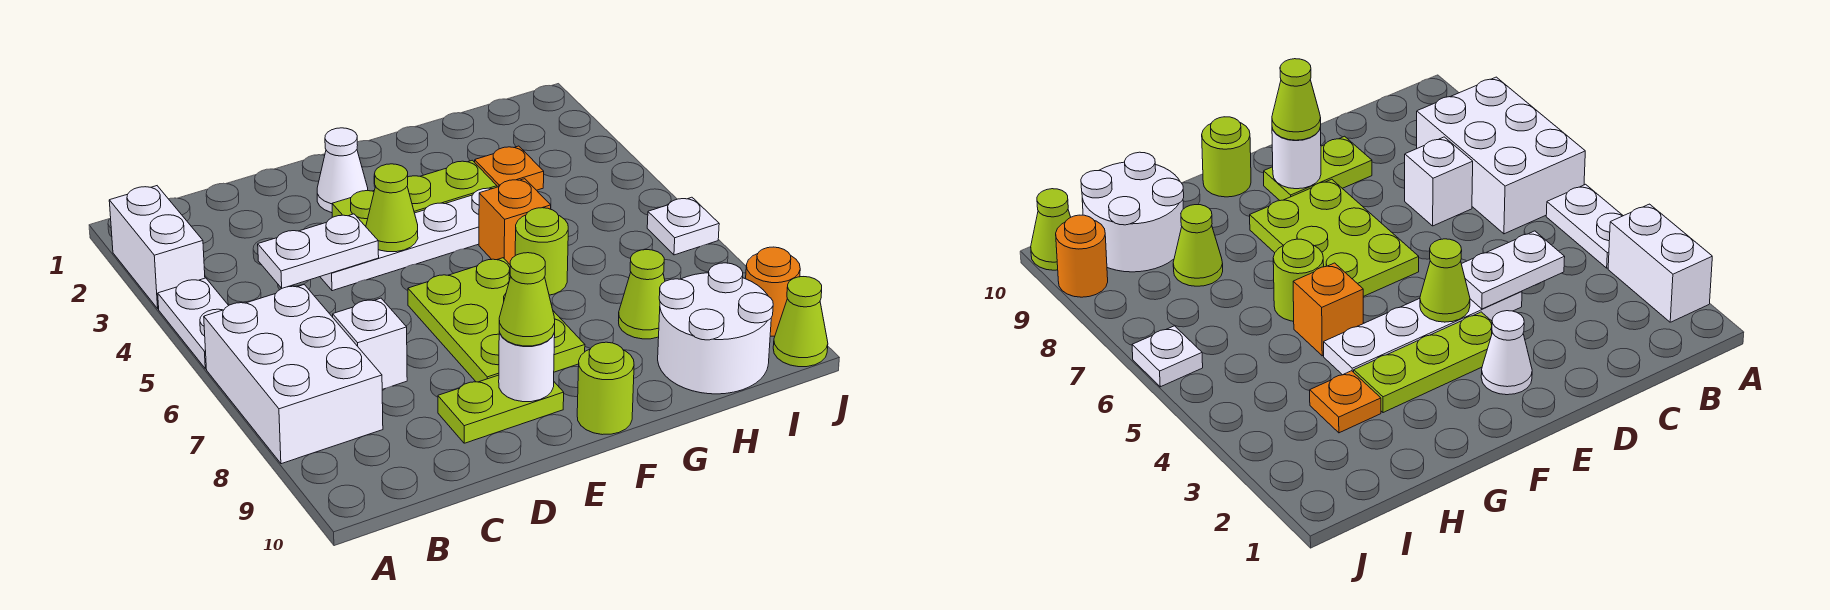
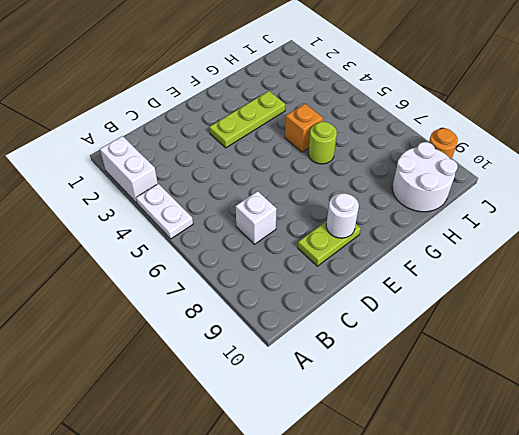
none -> white brick A6:B8 level 1
none -> white plate D4:G4 level 1
none -> white cone E2 level 1

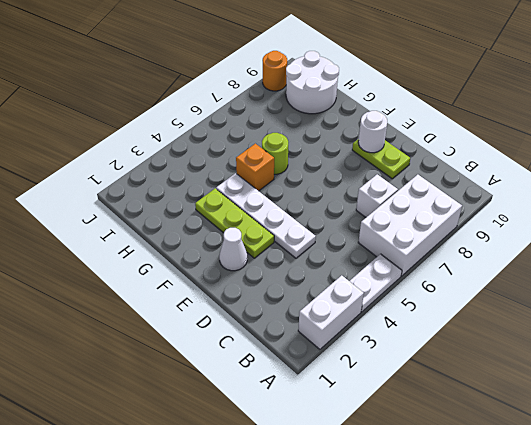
none -> lime plate E6:F8 level 1
none -> lime round brick F10 level 1
none -> orange plate H3 level 1

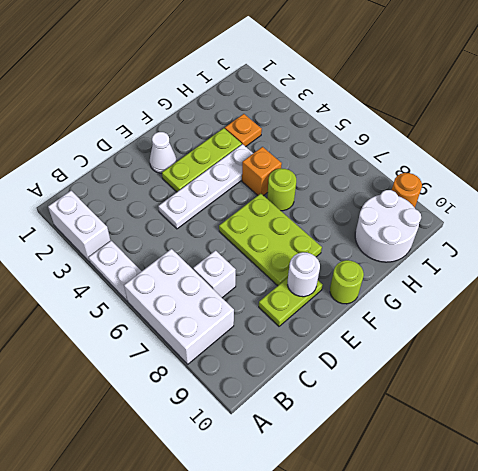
none -> lime cone H8 level 1
none -> white plate J6 level 1
none -> lime cone J10 level 1

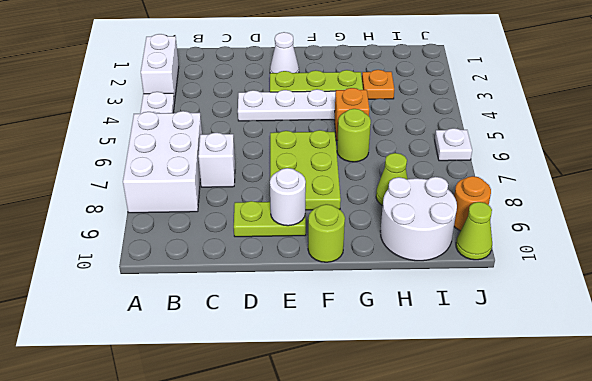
none -> white plate C4:D4 level 2
none -> lime cone E4 level 2
none -> lime cone E9 level 3

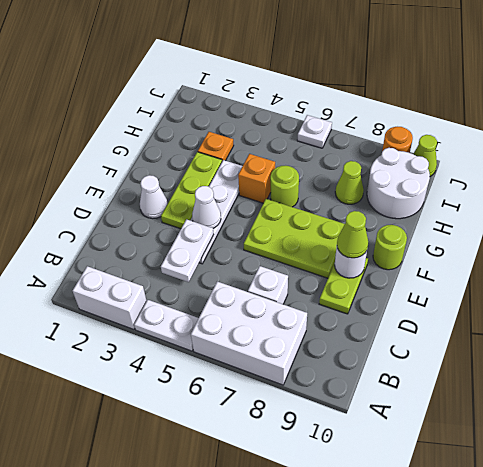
white cone E4 level 2 -> lime cone E4 level 2

